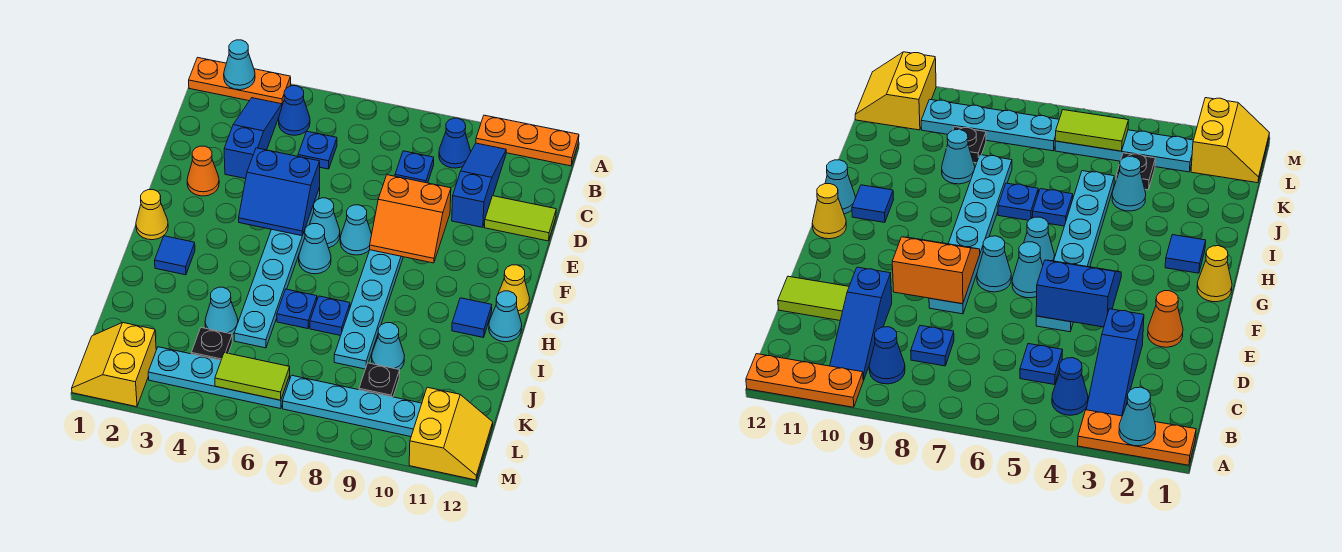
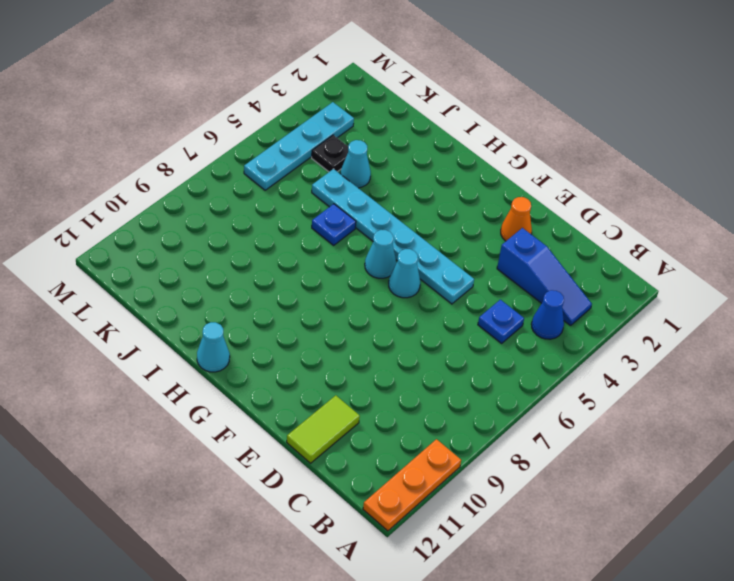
none -> orange plate A1:A3 level 1
none -> blue cone B9 level 1
none -> blue slope B10:D10 level 1 top D
none -> blue plate C8 level 1

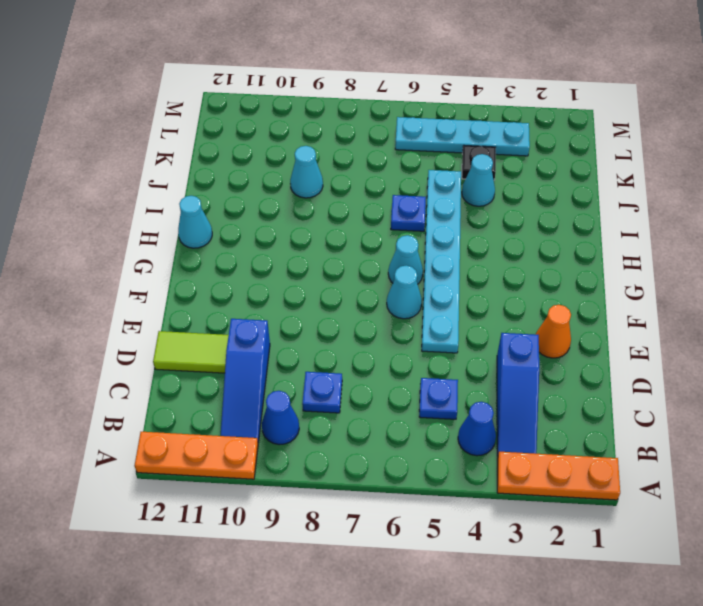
none -> cyan plate E8:J8 level 1
none -> cyan cone F7 level 1
none -> yellow cone G1 level 1
none -> yellow cone G12 level 1

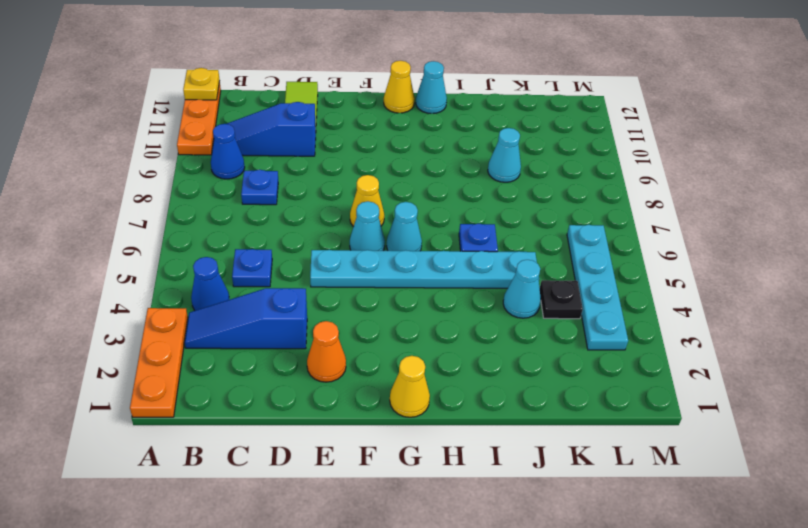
yellow plate A12 level 2 -> none
yellow cone F7 level 1 -> cyan cone F7 level 1
none -> cyan plate E8:J8 level 1
none -> blue tile H2 level 1
none -> blue tile H11 level 1
none -> blue plate I7 level 1

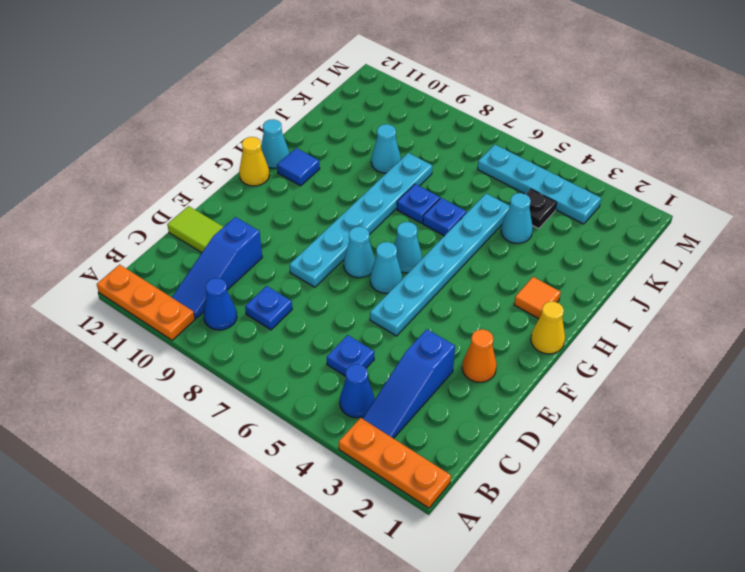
orange tile H2 level 1 -> blue tile H2 level 1
none -> black plate K9 level 1
none -> yellow slope L1:M2 level 1 top 2
none -> cyan plate L7:L10 level 1
none -> yellow slope L11:M12 level 1 top 11

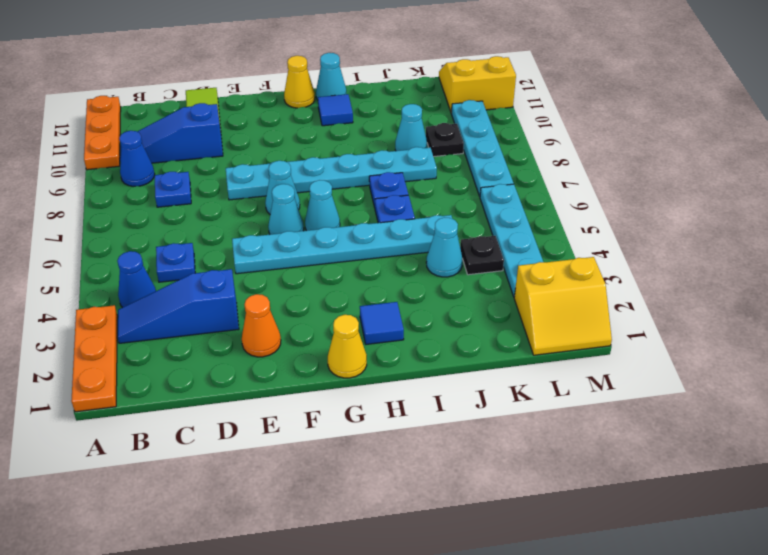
none -> cyan cone A2 level 2
none -> blue slope E4:F5 level 2 top E
none -> orange slope E8:F9 level 2 top E
none -> lime tile L5:L6 level 2

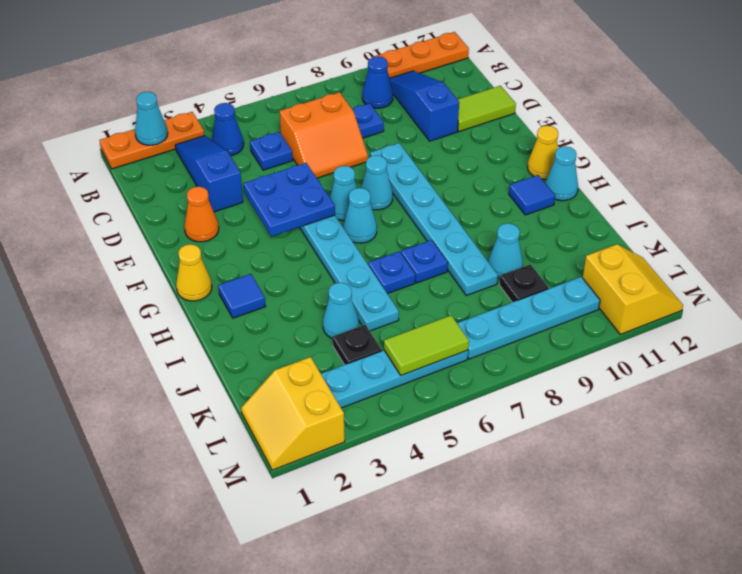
orange slope C6:D7 level 1 top C -> orange slope E8:F9 level 2 top E
blue plate E4:F5 level 2 -> blue slope E4:F5 level 2 top E

